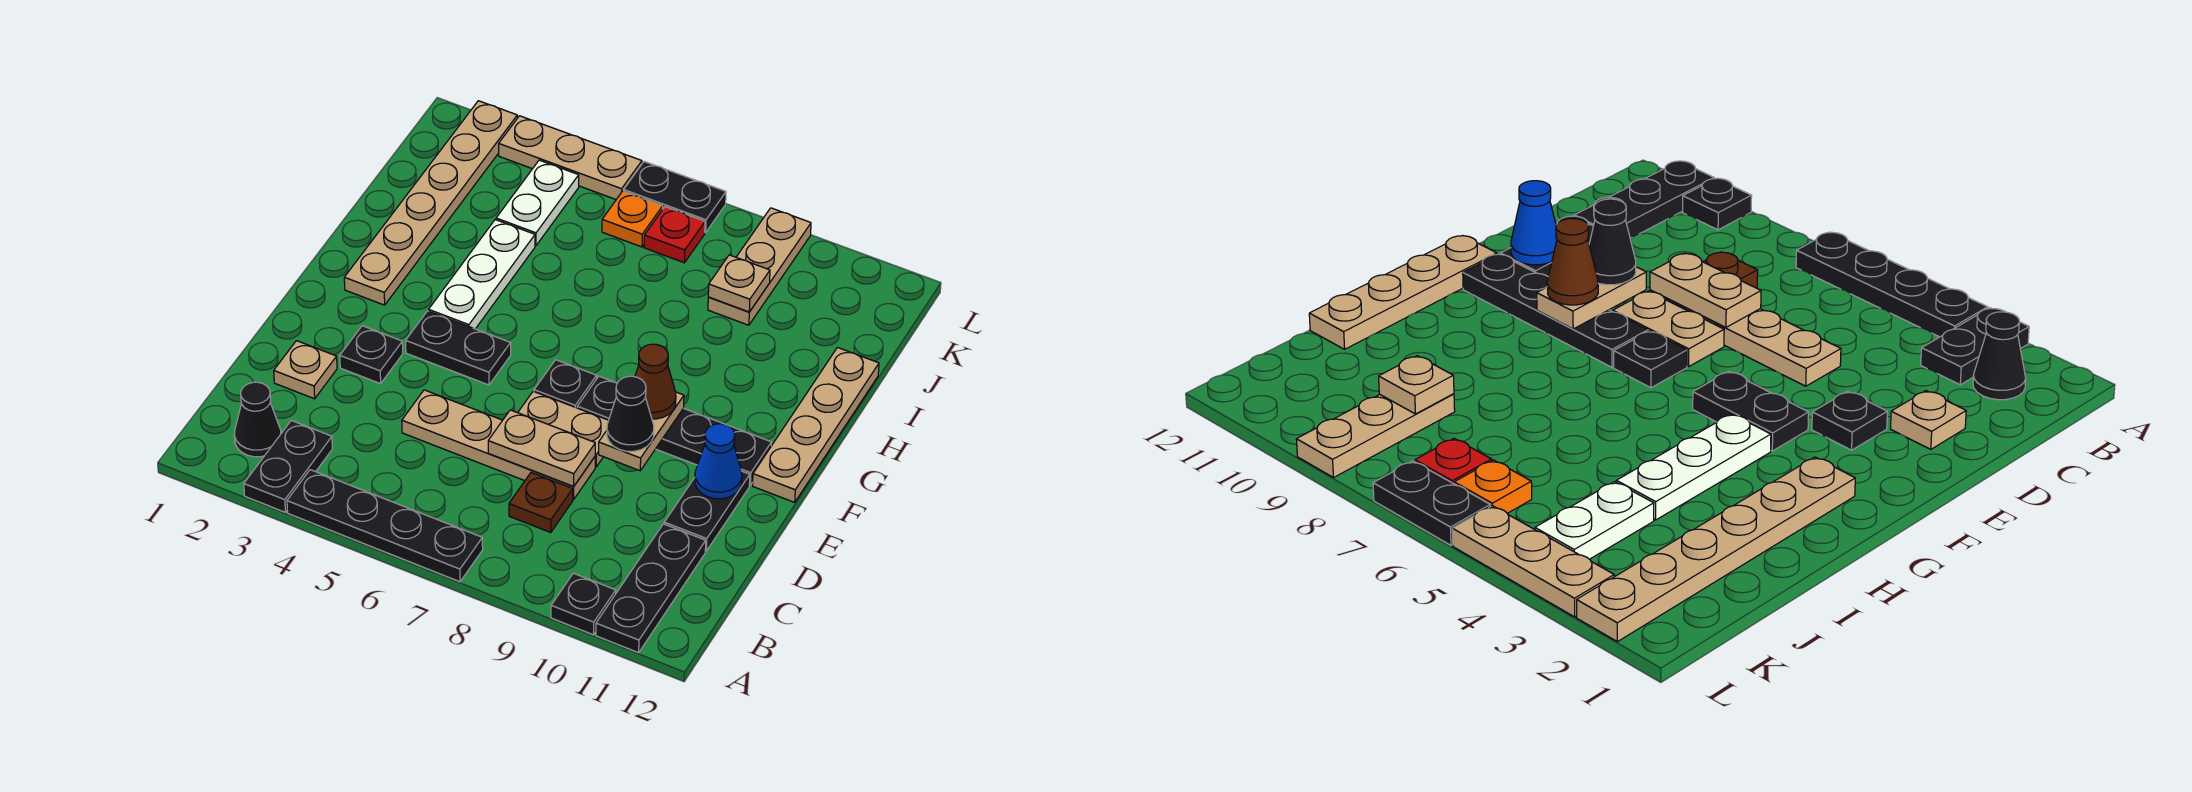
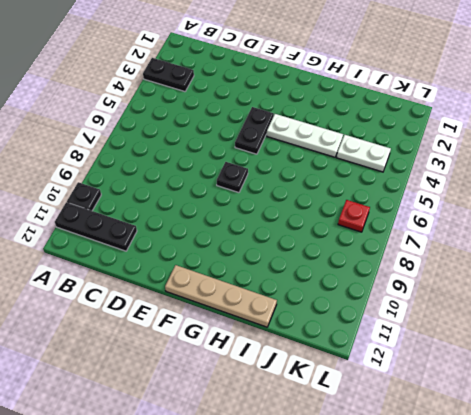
none -> black plate A4:A7 level 1
none -> black cone B2 level 1
none -> brown plate C8 level 1

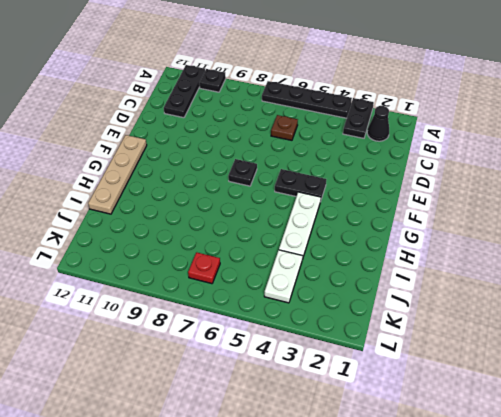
brown plate C6 level 1 -> brown plate C8 level 1
none -> tan plate D2 level 1
none -> tan plate D5:D8 level 1
none -> black plate D11:E11 level 1

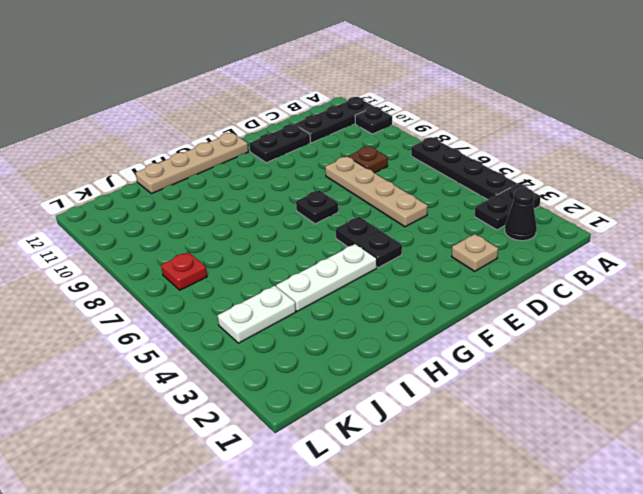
none -> black plate E3 level 1
none -> tan plate E7:E8 level 1
none -> black plate F8:F11 level 1

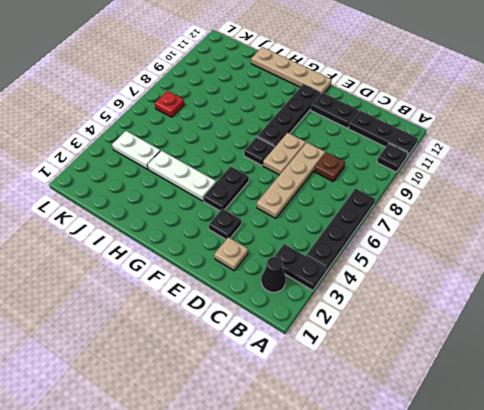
none -> tan plate G2:L2 level 1
none -> tan plate J9:L9 level 1
none -> orange plate K6 level 1

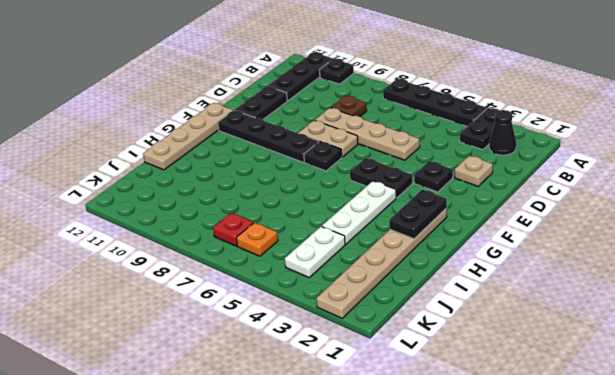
black plate G2:H2 level 2 -> black plate L6:L7 level 1
none -> tan plate J9:L9 level 1
none -> tan plate L3:L5 level 1
none -> tan plate D7:D8 level 2

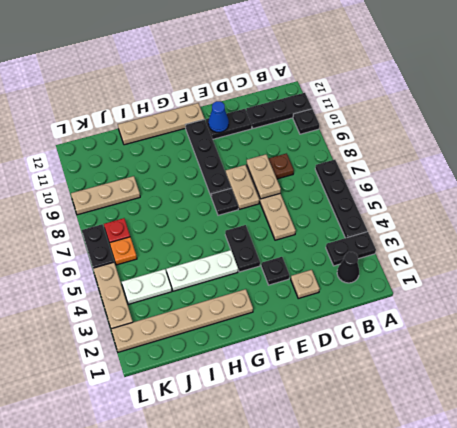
none -> tan plate E9:F9 level 2
none -> tan plate J9 level 2
none -> black cone E9 level 3

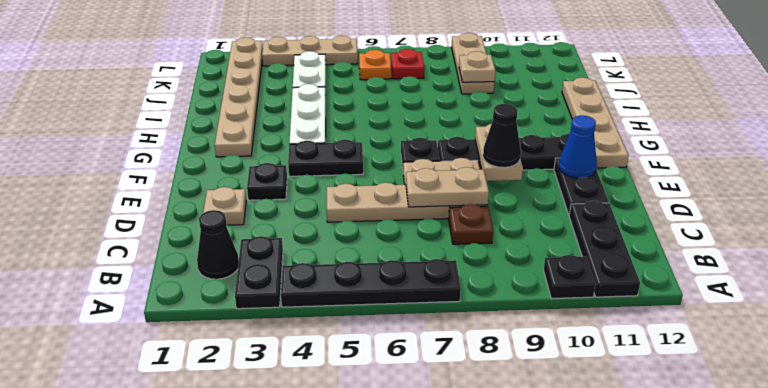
none -> black plate L6:L7 level 1
none -> brown cone F9 level 3

